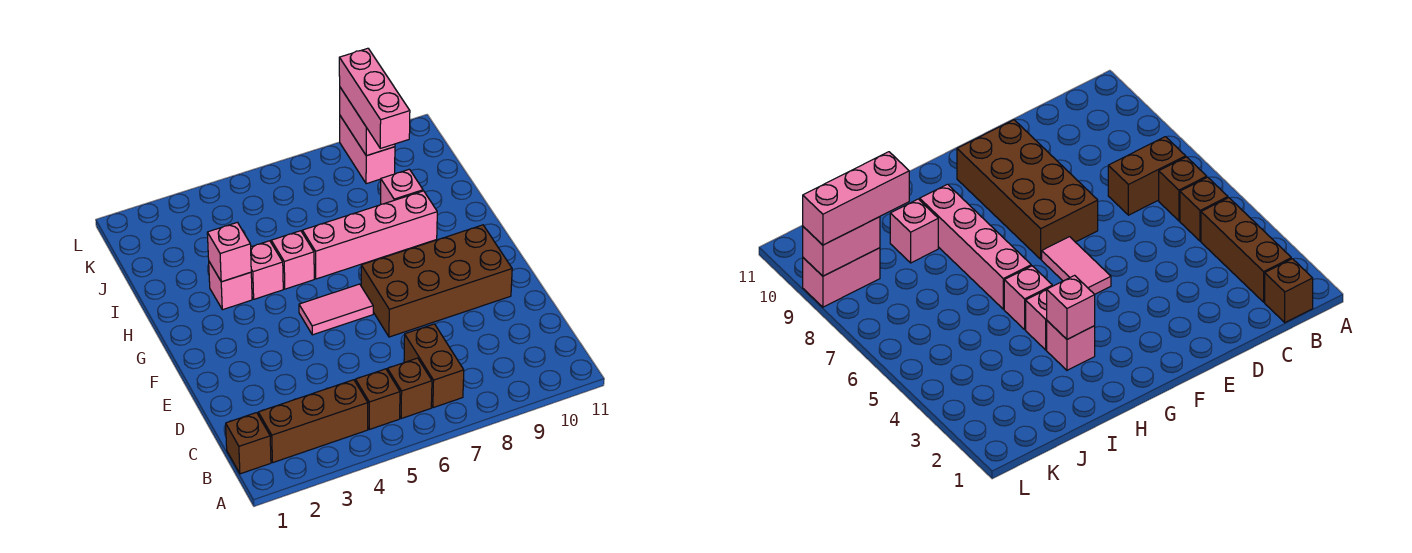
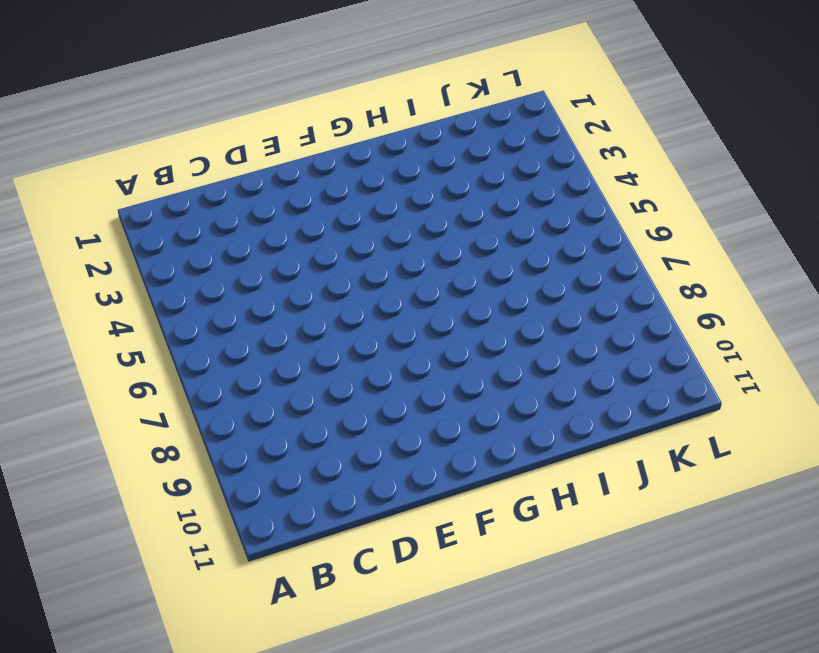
none -> brown brick B1 level 1
none -> brown brick B2:B4 level 1
none -> brown brick B5 level 1

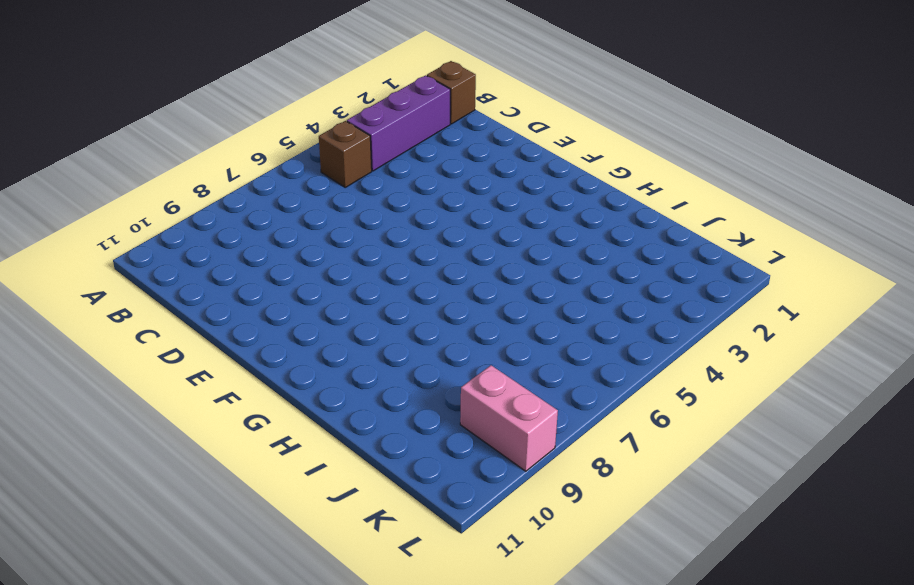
purple brick B2:B4 level 1 -> brown brick B2:B4 level 1
none -> brown brick B6 level 1
none -> brown brick B7:C7 level 1
none -> brown brick E7:F10 level 1

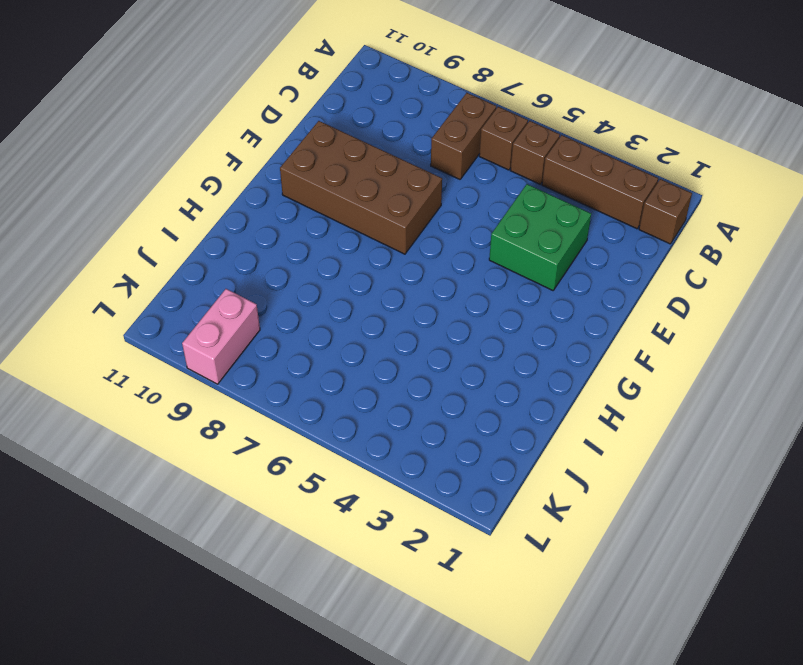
green brick D3:E4 level 1 -> none
none -> pink tile F5:F6 level 1
none -> pink brick H3 level 1
none -> pink brick H4 level 1

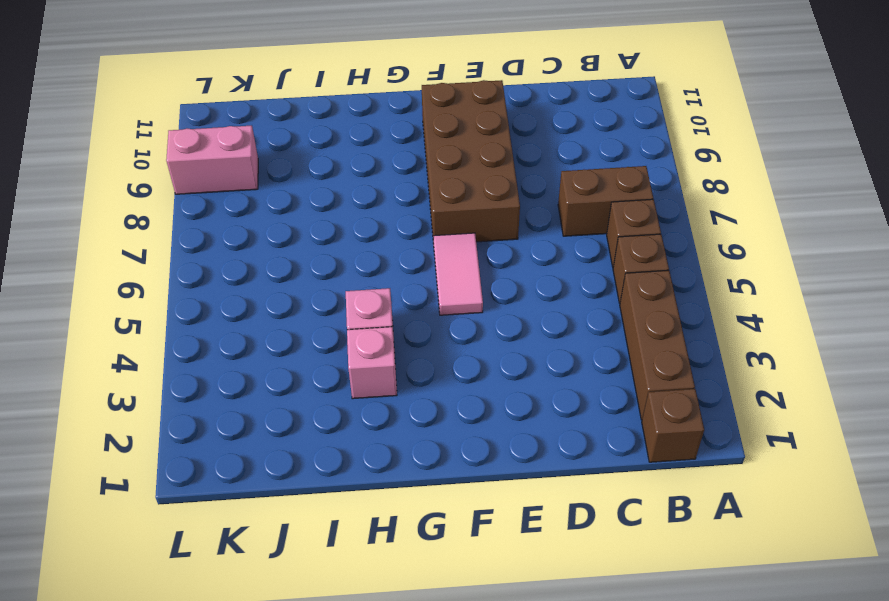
none -> pink brick H5 level 1
none -> pink brick H6:H9 level 1
none -> pink brick I9 level 1

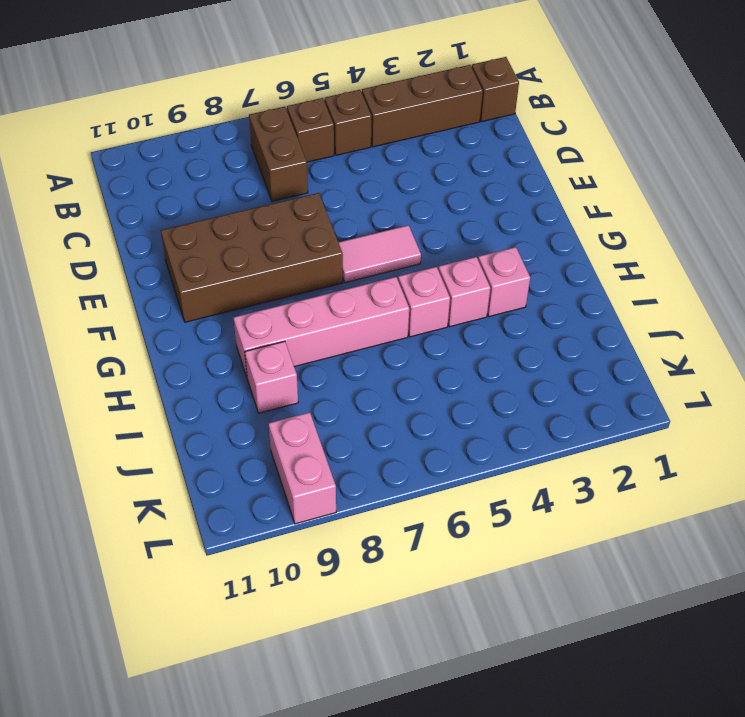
none -> pink brick H3 level 2
none -> pink brick K9:L9 level 2
none -> pink brick J9:L9 level 3

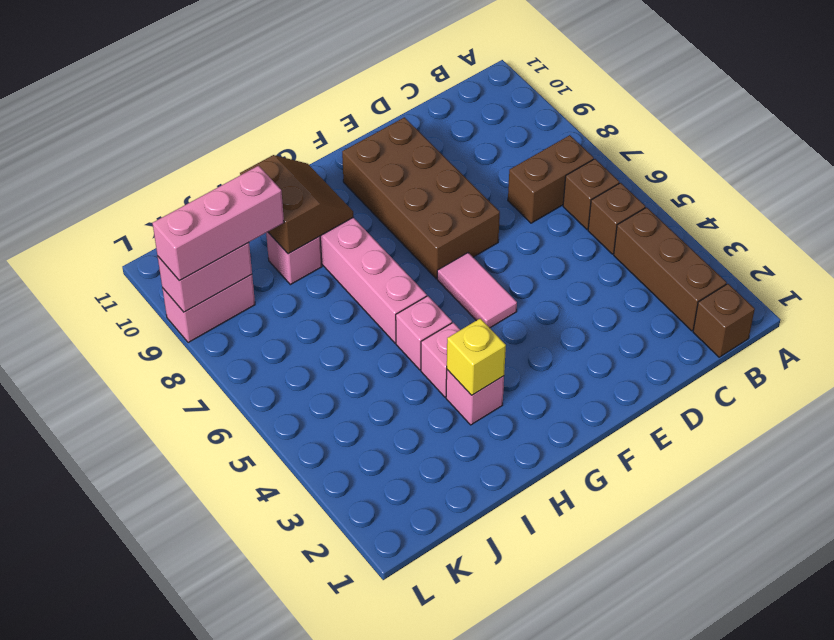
yellow brick H3 level 2 -> pink brick H3 level 2
brown slope H9:I10 level 2 top I -> none

